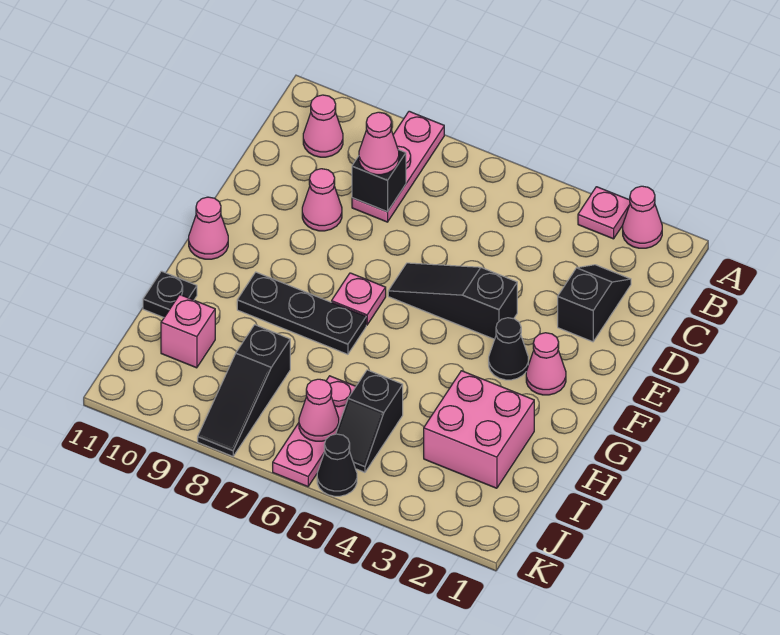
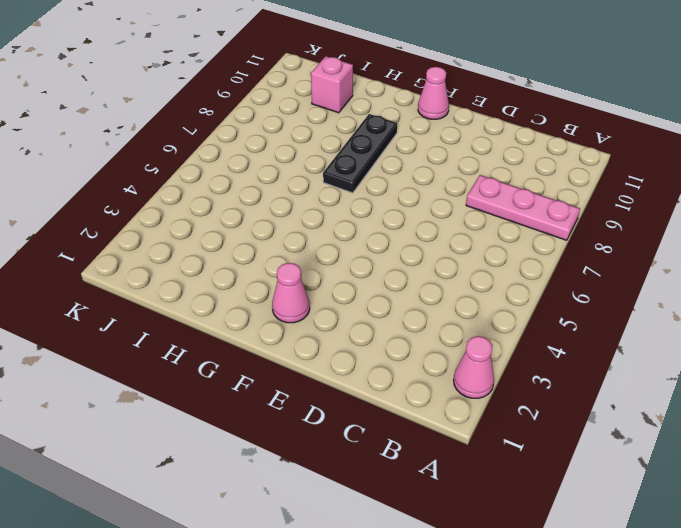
none -> pink plate A3 level 1
none -> pink cone B10 level 1
none -> black slope C2:D2 level 1 top D

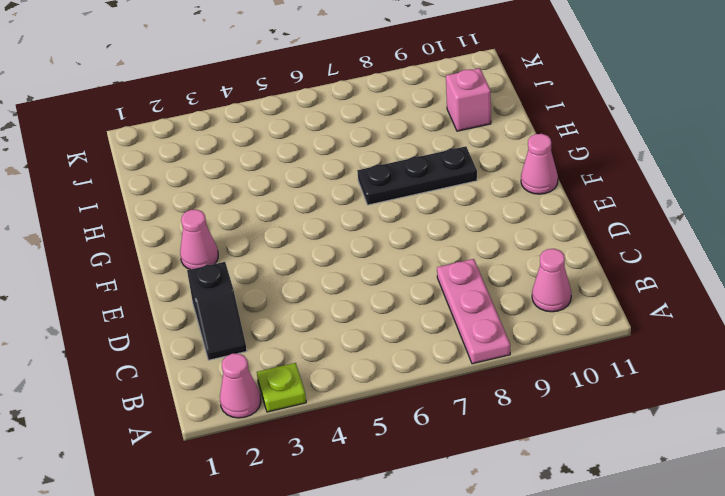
lime plate A3 level 1 -> pink plate A3 level 1
none -> pink cone D9 level 1
none -> black slope E4:E6 level 1 top 4
none -> black cone F3 level 1

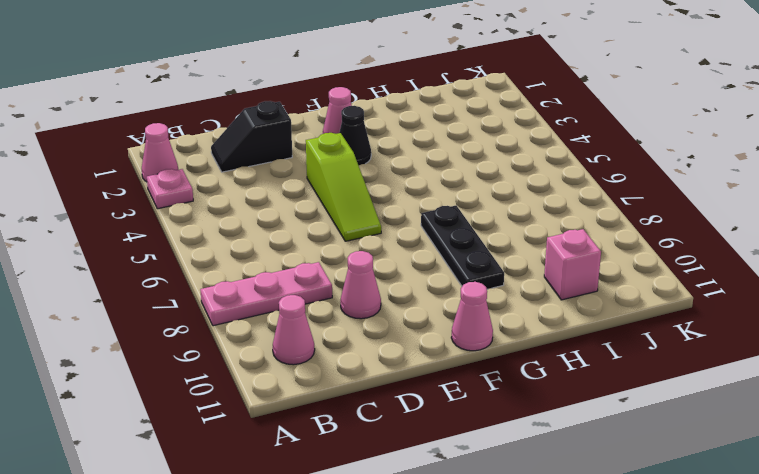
lime slope E4:E6 level 1 top 4 -> black slope E4:E6 level 1 top 4
none -> pink plate F7 level 1
none -> pink brick H2:I3 level 1
none -> black plate H11 level 1

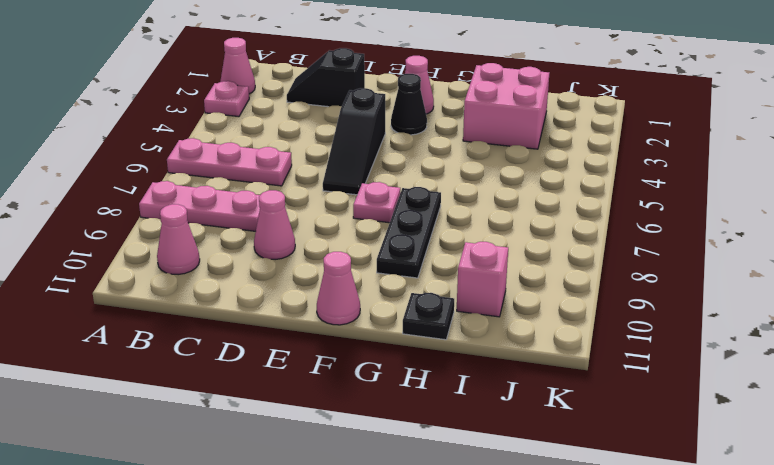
pink plate A6:C6 level 1 -> pink plate I6:K6 level 1
none -> black slope I5:J5 level 1 top I
none -> black slope I8:K8 level 1 top I
none -> black cone K5 level 1

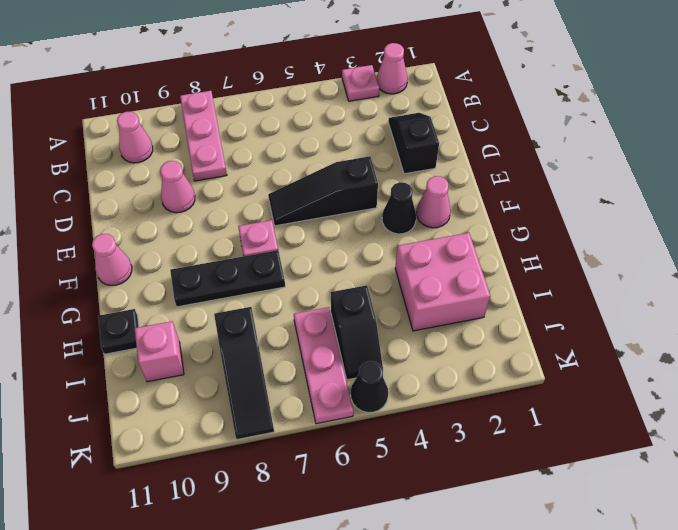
none -> black brick C8 level 2
none -> pink cone J6 level 2
none -> pink cone C8 level 3

